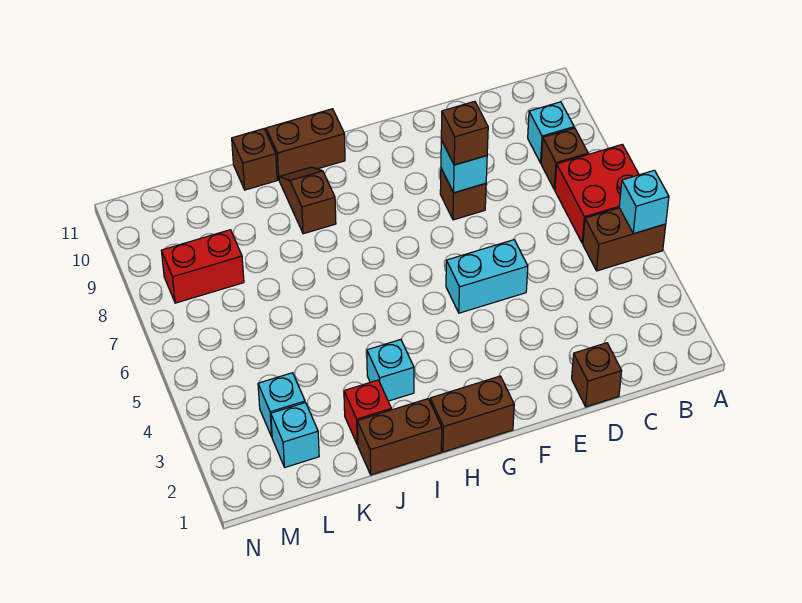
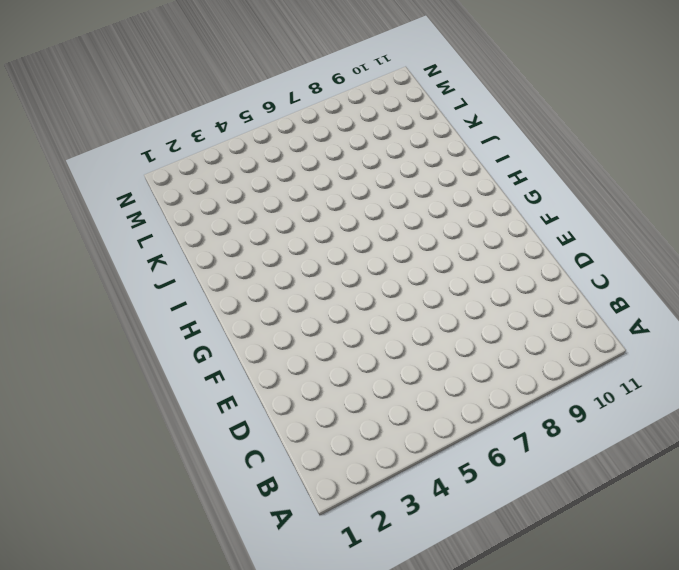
none -> brown brick A5:B5 level 1
none -> red brick A6:B7 level 1
none -> brown brick B8 level 1

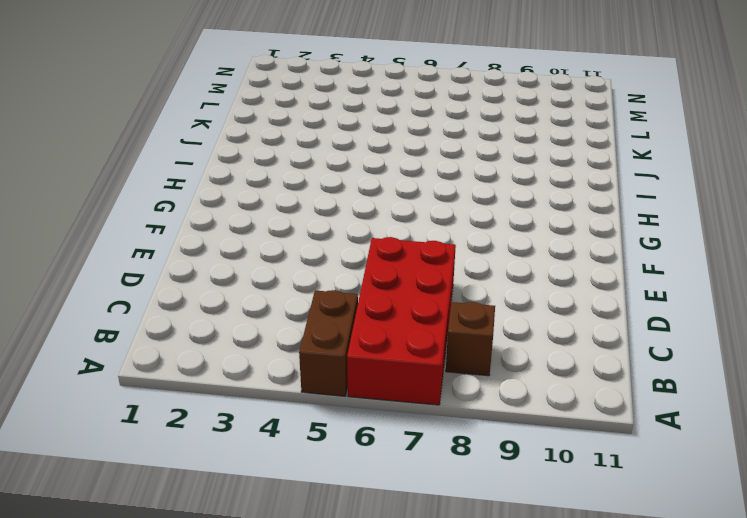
red brick A6:D7 level 1 -> red brick A6:B7 level 1
none -> cyan brick B9 level 1
none -> brown brick D1 level 1
none -> cyan brick E5:F5 level 1

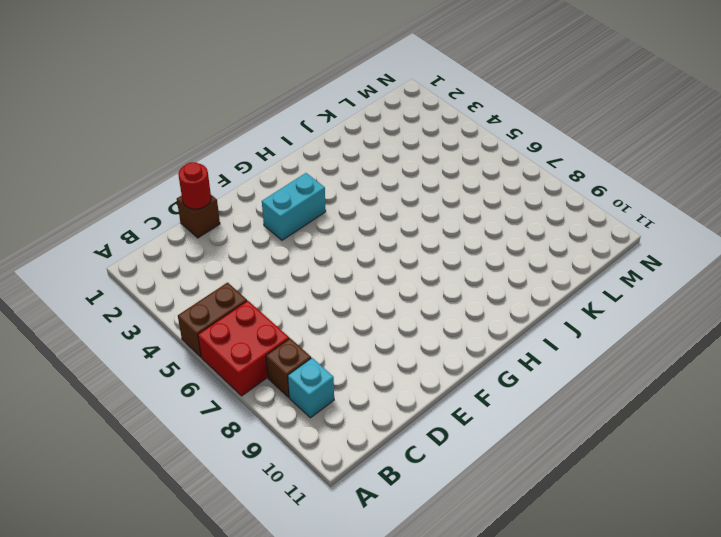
red round brick D1 level 2 -> none
cyan brick F3:G3 level 1 -> cyan brick E5:F5 level 1
none -> brown brick E8 level 1
none -> brown brick G1:H1 level 1
none -> brown brick H11:I11 level 1

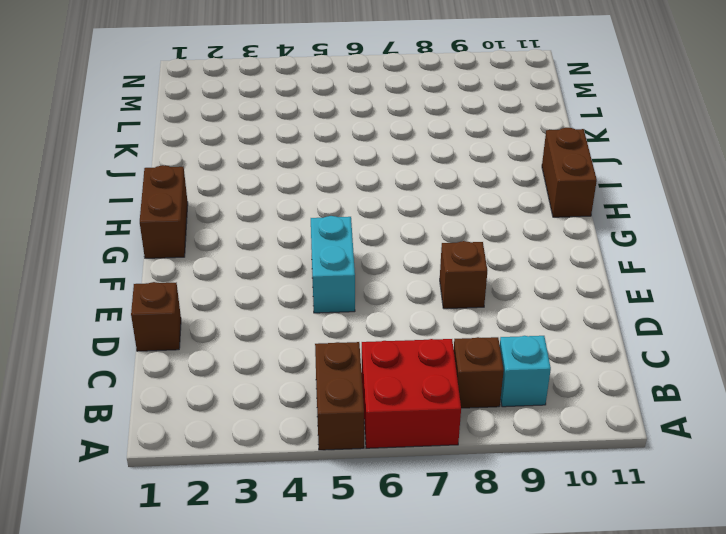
none -> brown brick I1:J1 level 1
none -> cyan brick I3 level 1
none -> brown slope I9:I10 level 1 top 9

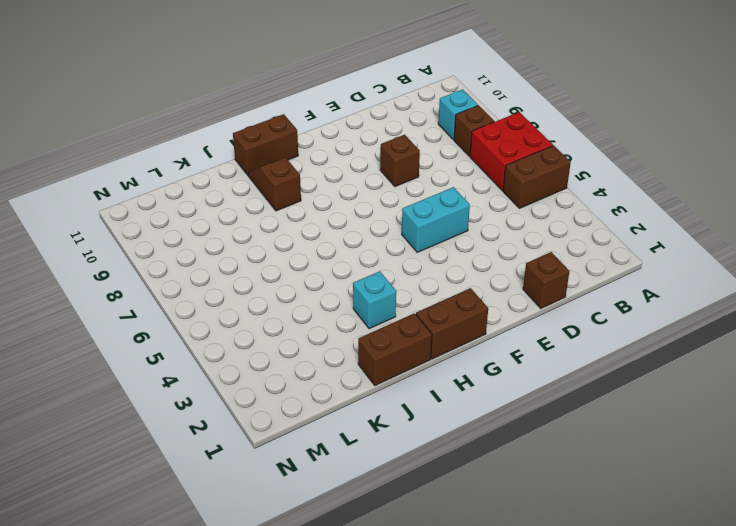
none -> red brick J2 level 1
none -> brown brick J11 level 1
none -> cyan brick L2 level 1

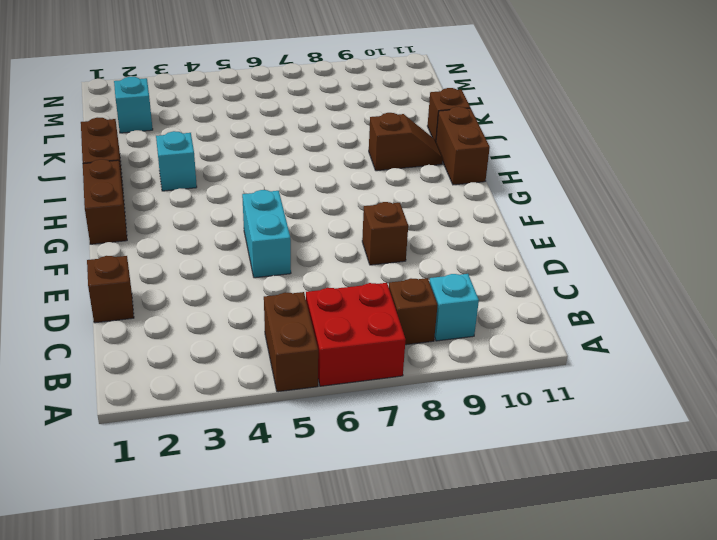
none -> red brick J2 level 1
none -> cyan brick L3 level 1
none -> red brick L8:M8 level 1

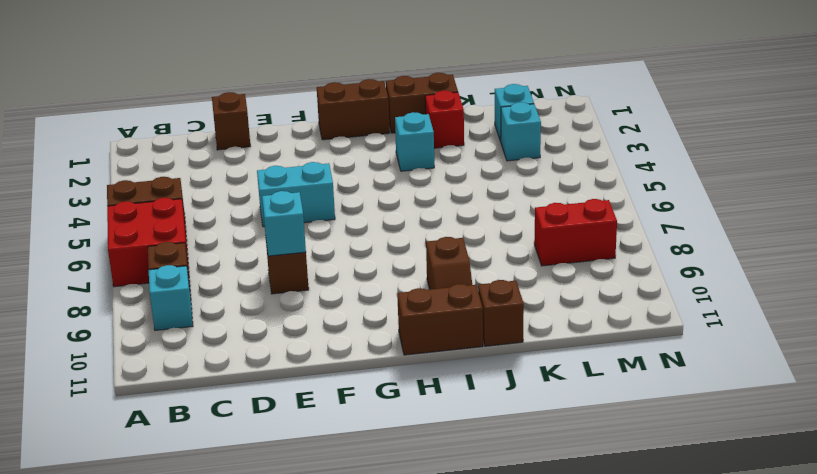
none -> cyan brick A5 level 2
none -> brown brick E8 level 3

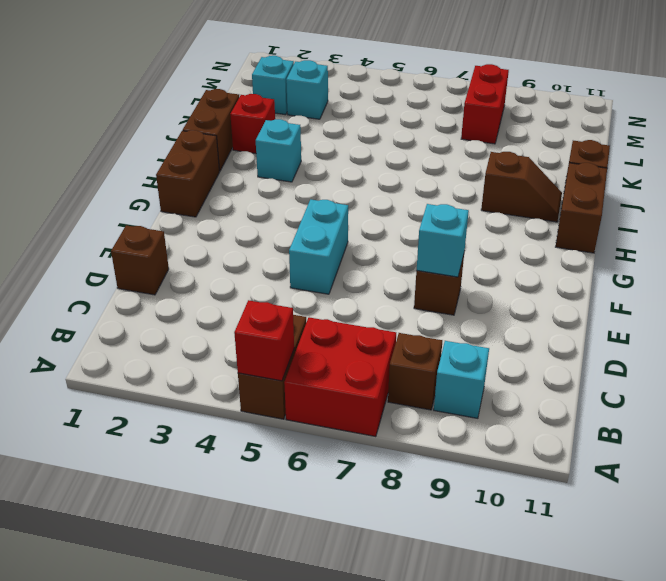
red brick A5 level 2 -> cyan brick A5 level 2
none -> brown brick E8 level 3

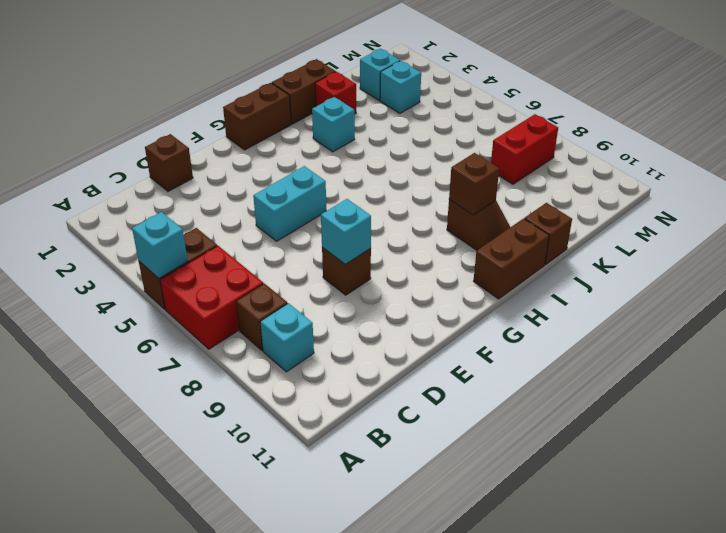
brown brick I9 level 2 -> brown brick E8 level 3

